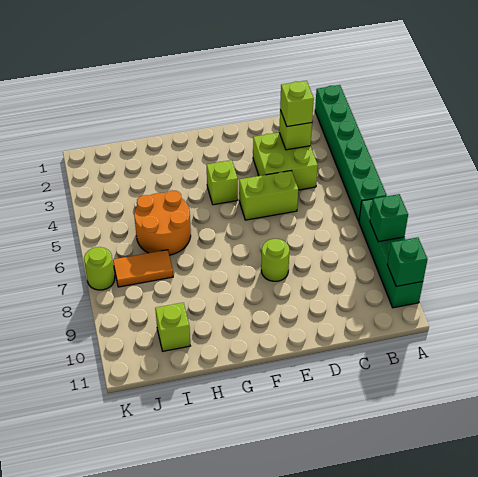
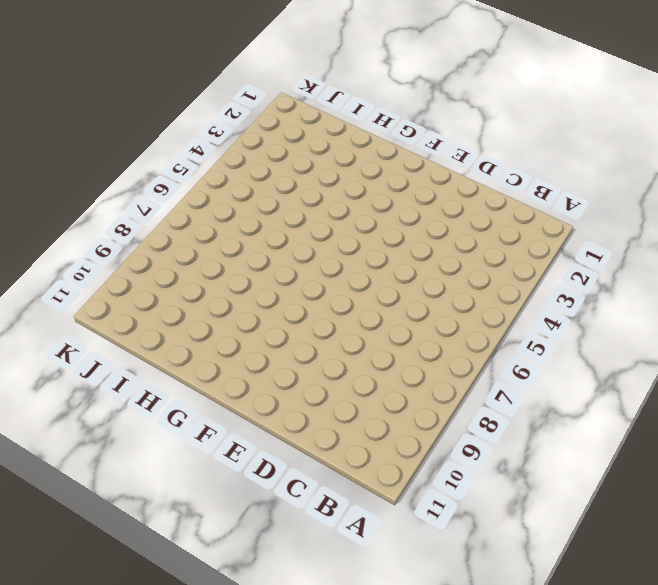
none -> green brick A1:A6 level 1
none -> green brick A7:A10 level 1
none -> lime brick C3:D4 level 1

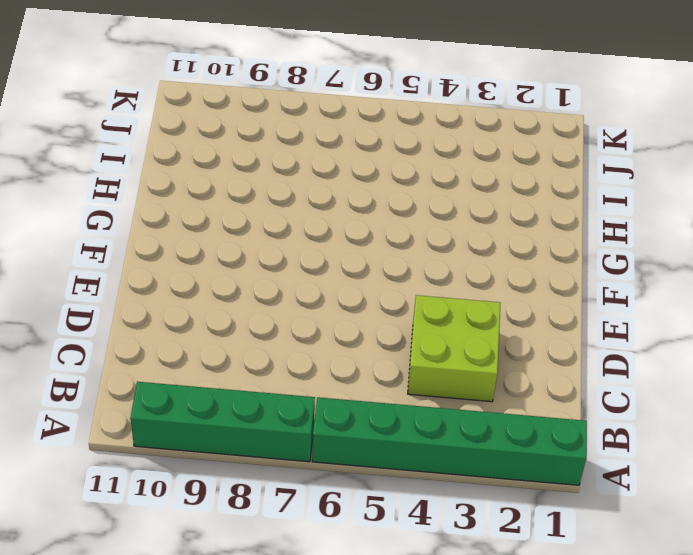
none -> lime brick D5:E5 level 1
none -> lime round brick E8 level 1
none -> lime brick F4 level 1

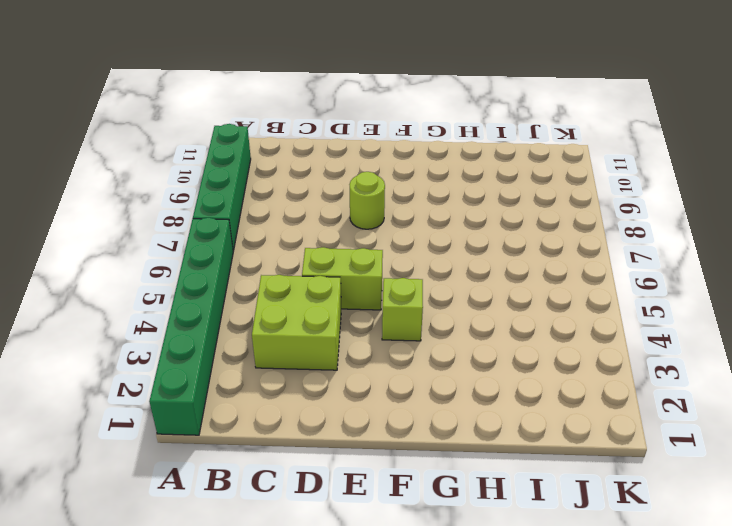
none -> orange round brick H5:I6 level 1
none -> orange tile I7:J7 level 1
none -> lime brick I10 level 1

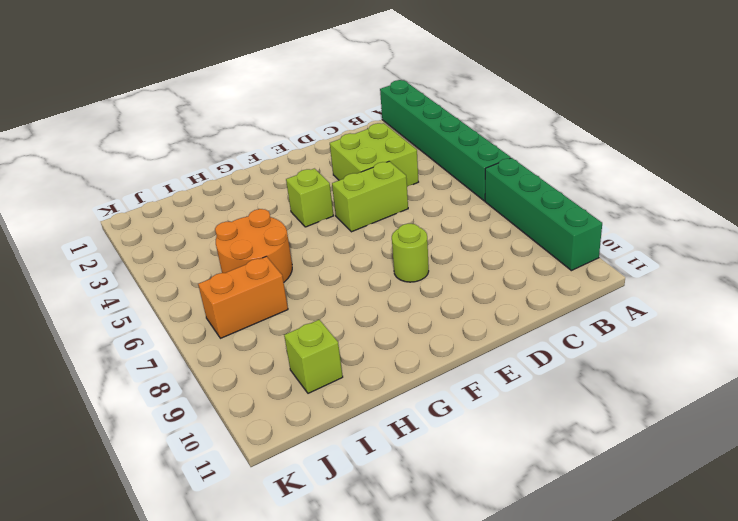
orange brick I7:J7 level 1 -> orange tile I7:J7 level 1
none -> lime round brick K7 level 1
none -> green brick A8 level 2
none -> green brick A10 level 2

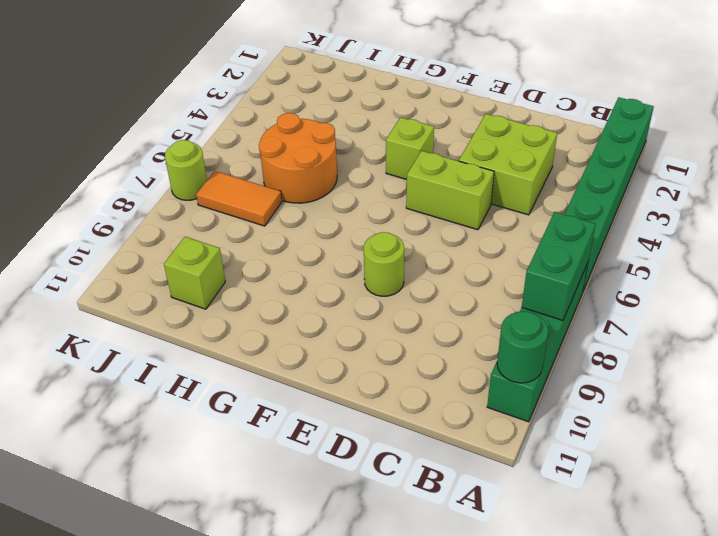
green brick A7:A8 level 2 -> green brick A8 level 2
green round brick A10 level 2 -> green brick A10 level 2
none -> lime brick C3 level 2
none -> lime brick C3 level 3

